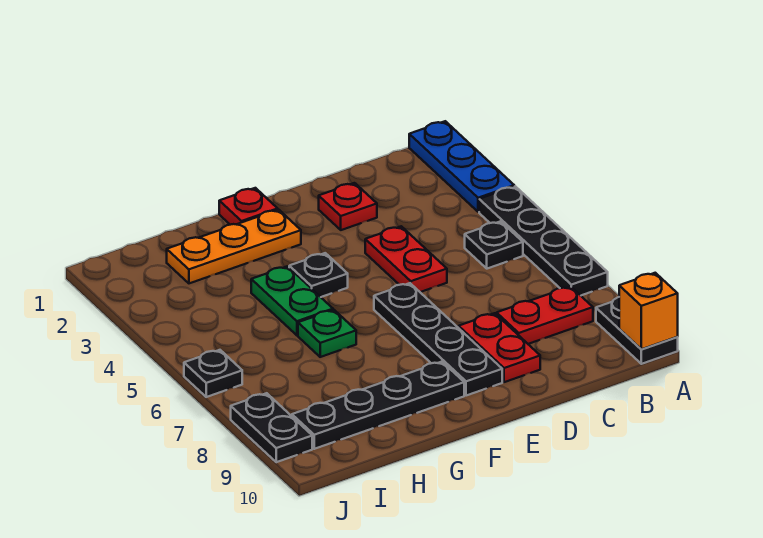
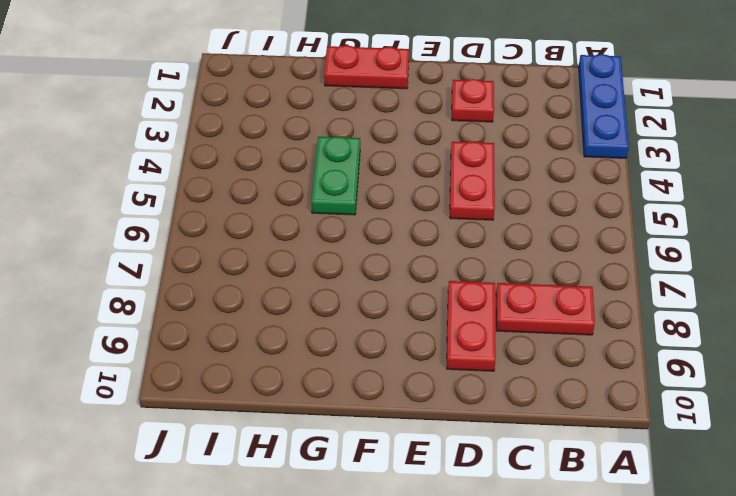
red plate F1:G1 level 1 -> red plate F1 level 1
none -> black plate A4:A7 level 1
none -> black plate A9:A10 level 1
none -> black plate B5 level 1

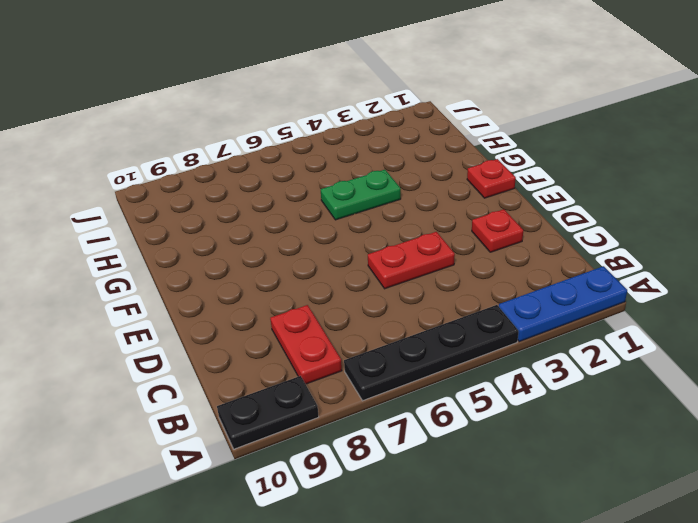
none -> black plate B5 level 1
none -> red plate D8:D9 level 1
none -> black plate E6:E9 level 1

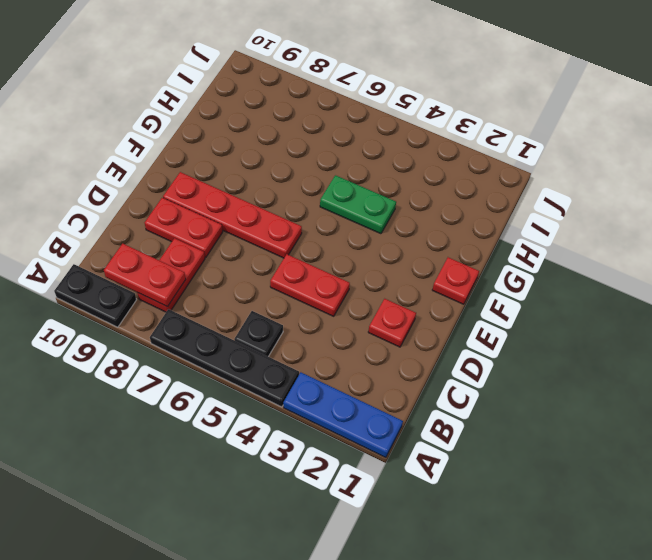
red plate B8:B9 level 2 -> none
red plate E6:E9 level 1 -> black plate E6:E9 level 1
none -> orange plate F2:H2 level 1
none -> black plate F4 level 1
none -> black plate F9:I9 level 1

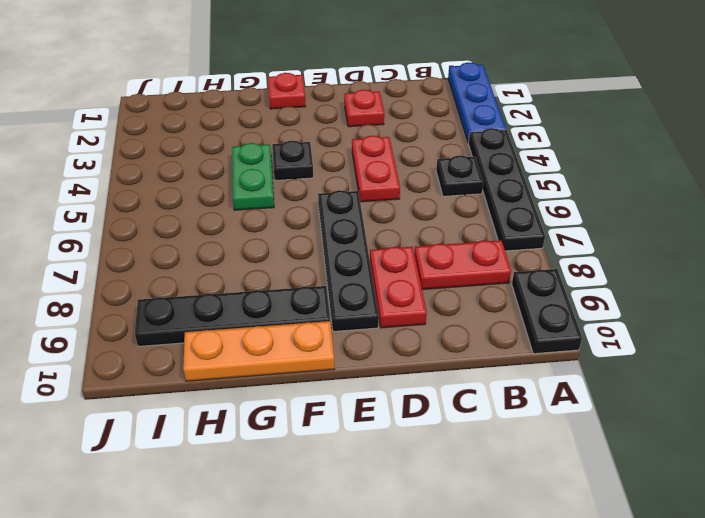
orange plate F10:H10 level 1 -> orange plate F2:H2 level 1
none -> green plate G6 level 1
none -> black plate J6 level 1
none -> black plate J8:J9 level 1

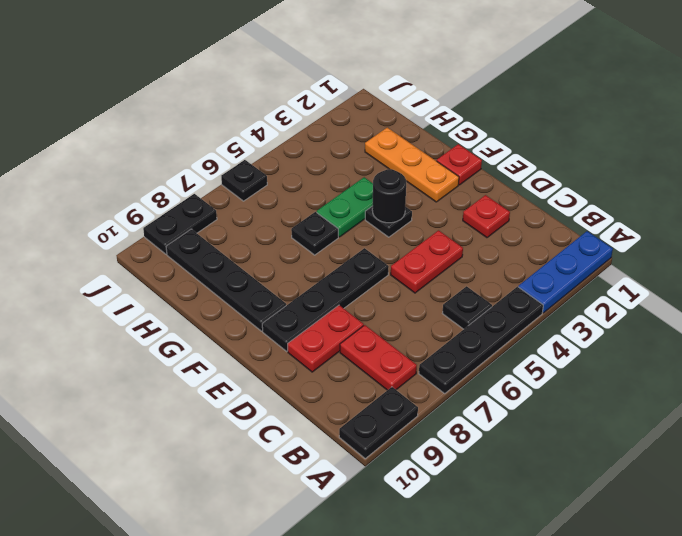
black round brick F4 level 2 -> none
black plate G6 level 1 -> green plate G6 level 1
none -> orange brick A10 level 2

